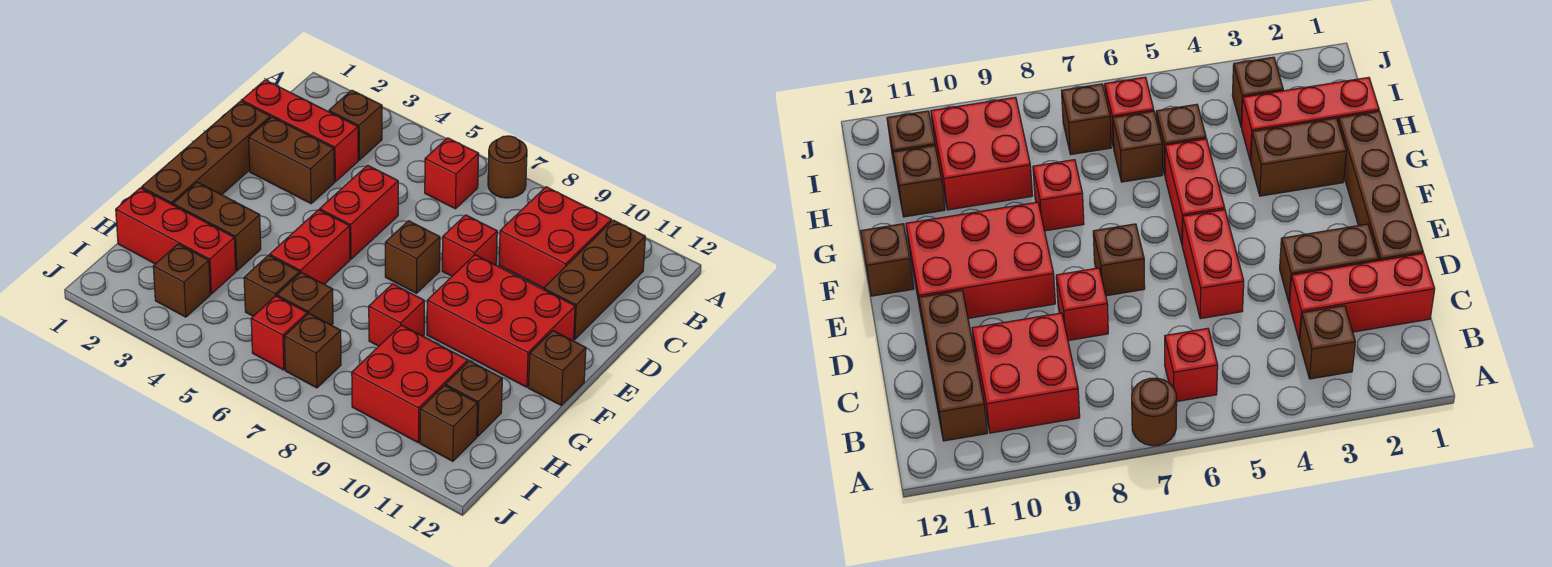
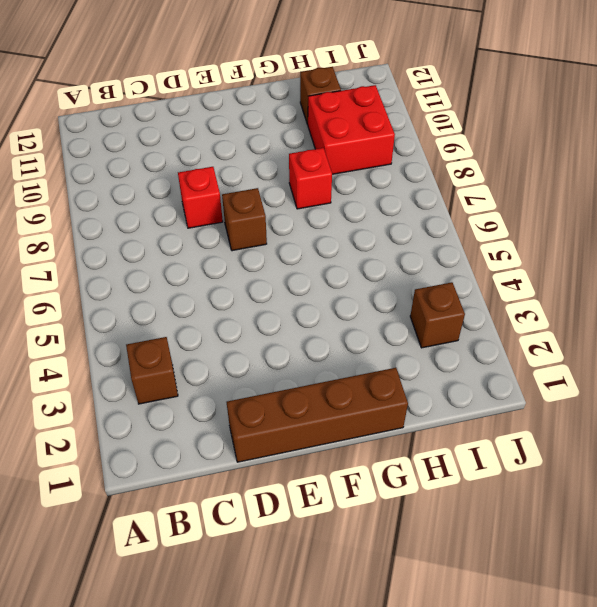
none -> brown round brick A7 level 1
none -> red brick B6 level 1
none -> red brick B9:C10 level 1

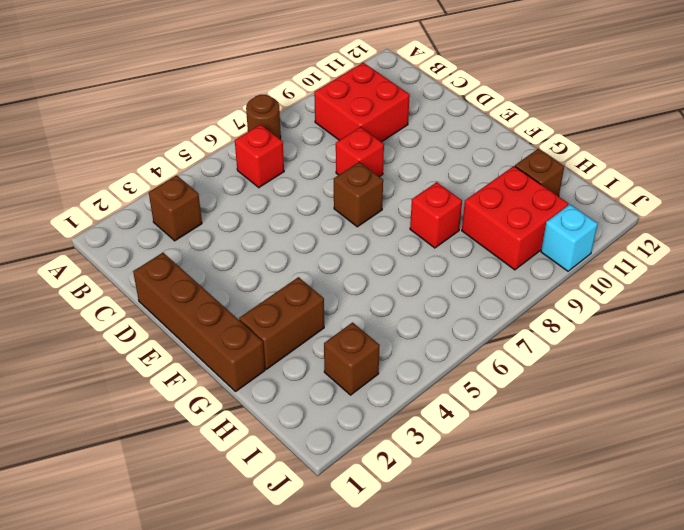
cyan brick J10 level 1 -> none
none -> brown brick B11:D11 level 1
none -> red brick C1:C3 level 1
none -> brown brick D2:D3 level 1

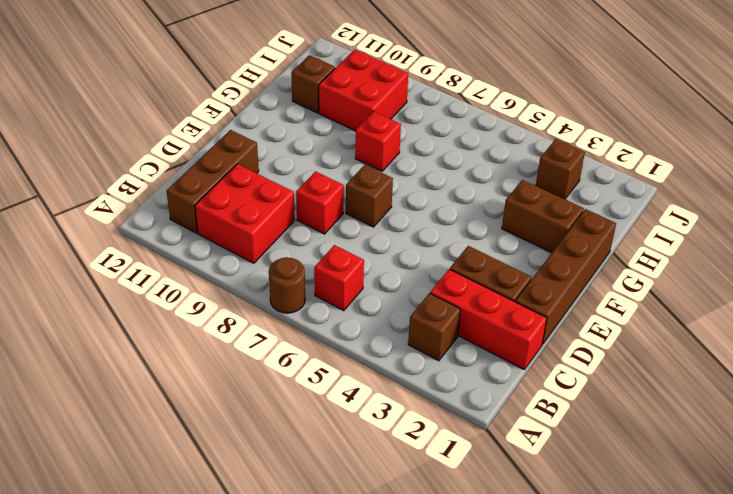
none -> red brick D5:E5 level 1
none -> red brick E9:F11 level 1
none -> red brick F5:G5 level 1

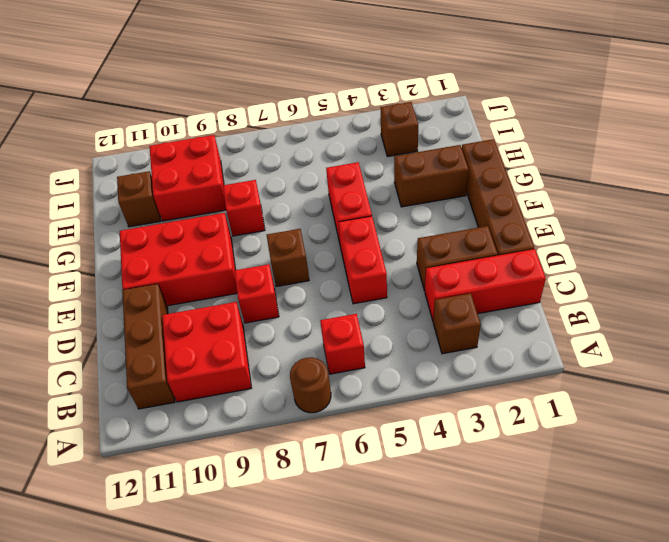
none -> brown brick F12 level 1
none -> red brick H1:H3 level 1
none -> brown brick H5 level 1

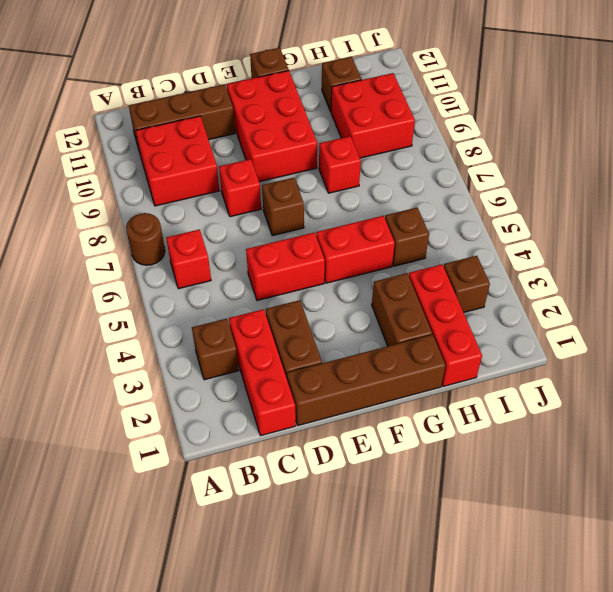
none -> brown brick H6 level 1
none -> red brick I6 level 1
none -> brown brick I7 level 1

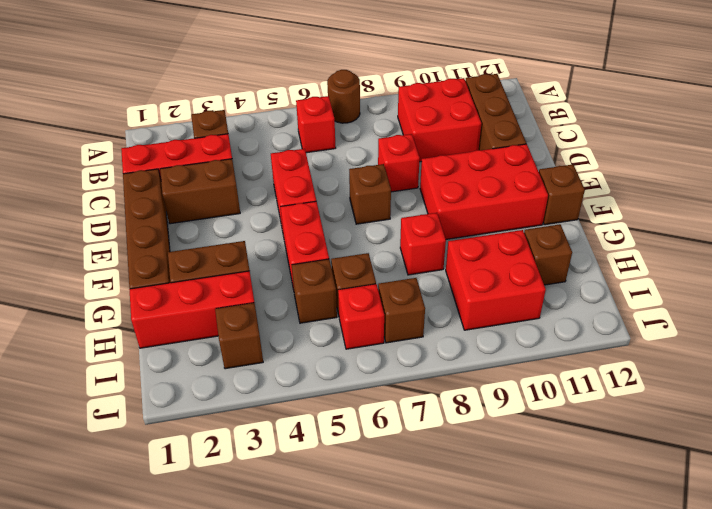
none -> brown brick I11 level 1

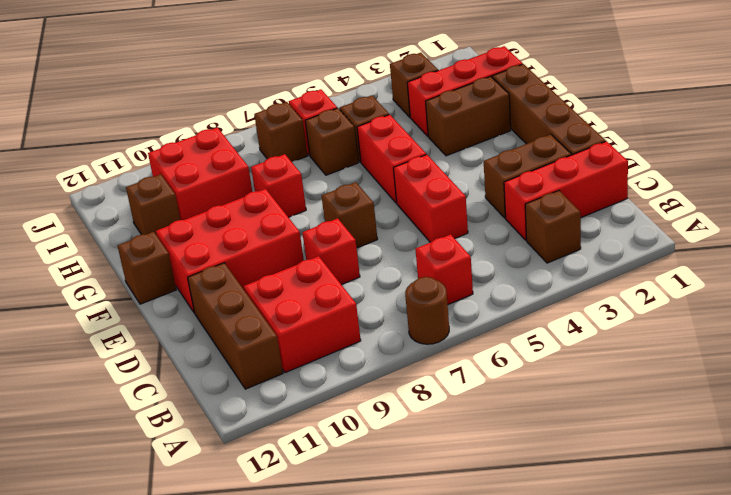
none -> brown brick I11 level 1

